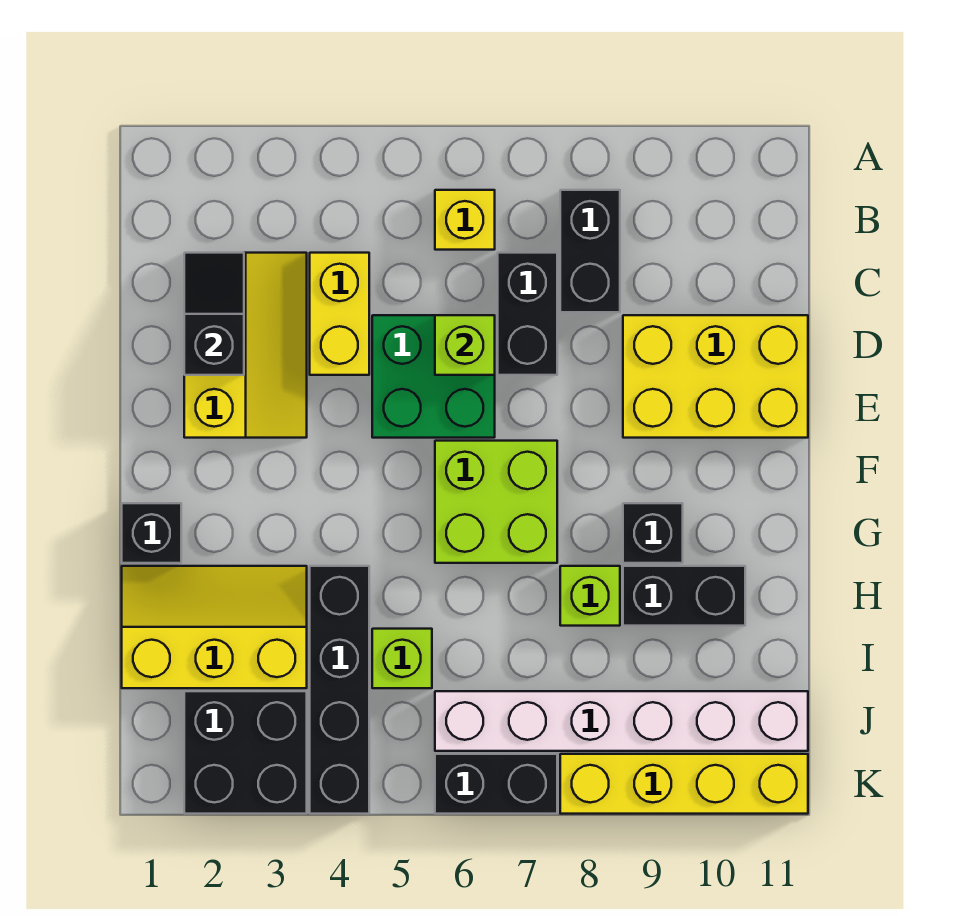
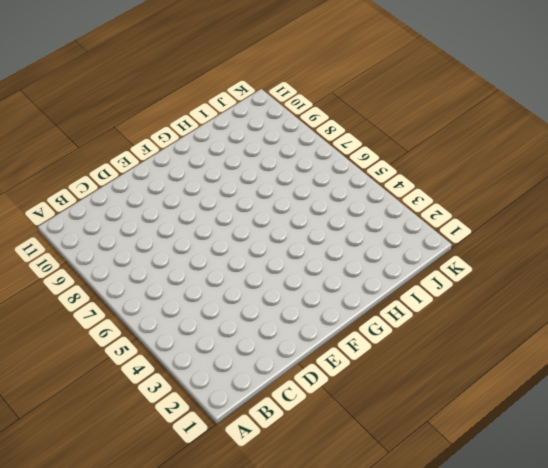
none -> yellow brick B6 level 1
none -> black brick B8:C8 level 1
none -> yellow slope C2:E3 level 1 top 2

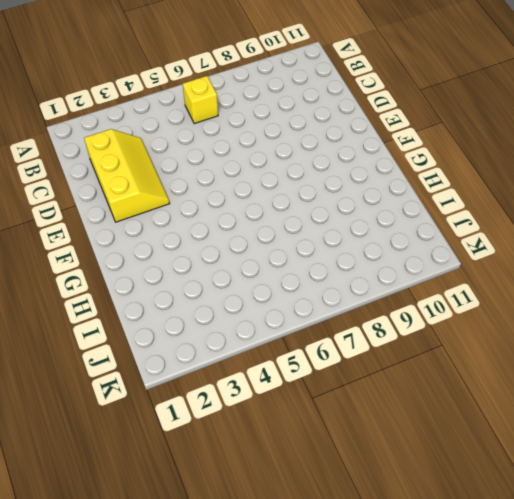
none -> black brick B8:C8 level 1
none -> yellow brick C4:D4 level 1
none -> black brick C7:D7 level 1

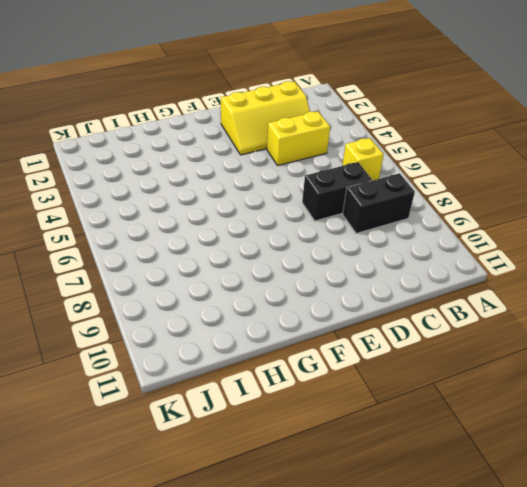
none -> green brick D5:E6 level 1
none -> yellow brick D9:E11 level 1
none -> lime brick F6:G7 level 1

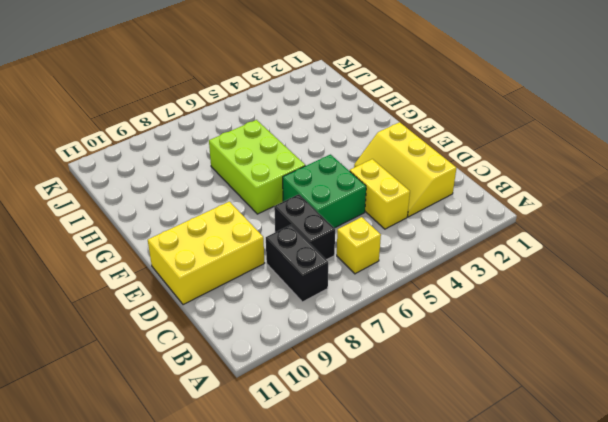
lime brick F6:H7 level 1 -> lime brick F6:G7 level 1
none -> black brick G1 level 1
none -> black brick G9 level 1
none -> yellow slope H1:I3 level 1 top I

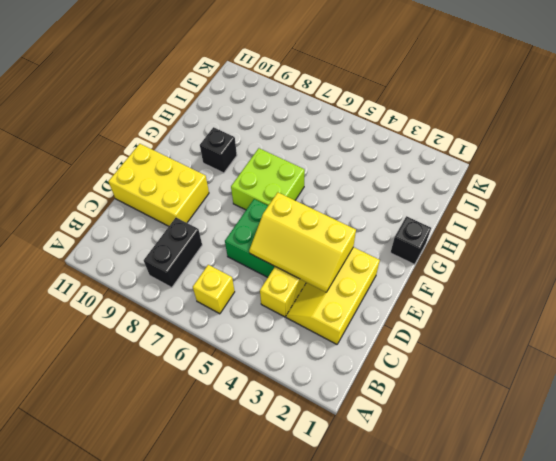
yellow slope D3:E5 level 2 top E -> yellow slope H1:I3 level 1 top I
none -> black brick C7:D7 level 1
none -> black brick H4:K4 level 1
none -> lime brick H8 level 1

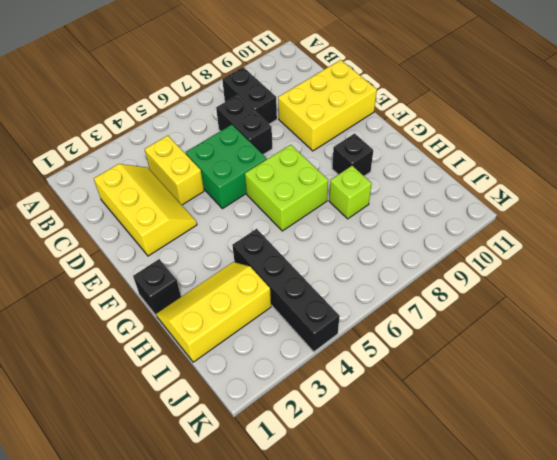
none -> yellow brick B6 level 1
none -> black brick H9:H10 level 1
none -> lime brick I5 level 1

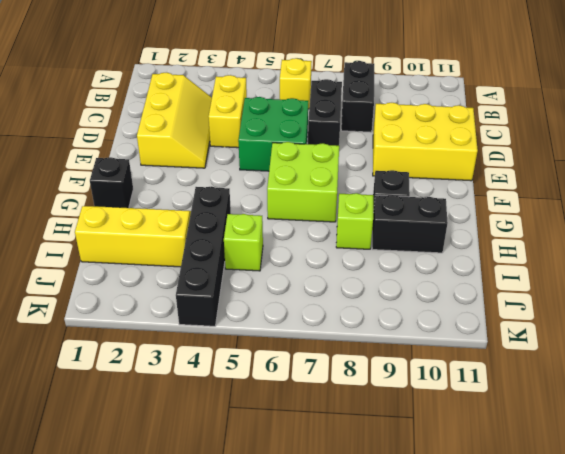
none -> black brick J2:K3 level 1
none -> white brick J6:J11 level 1
none -> black brick K6:K7 level 1

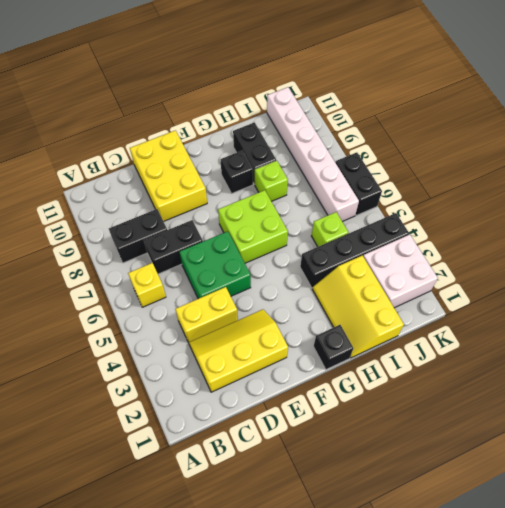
white brick J2:K3 level 1 -> black brick J2:K3 level 1
none -> yellow brick K8:K11 level 1
none -> black slope C2:D2 level 2 top D
none -> lime brick D6 level 2

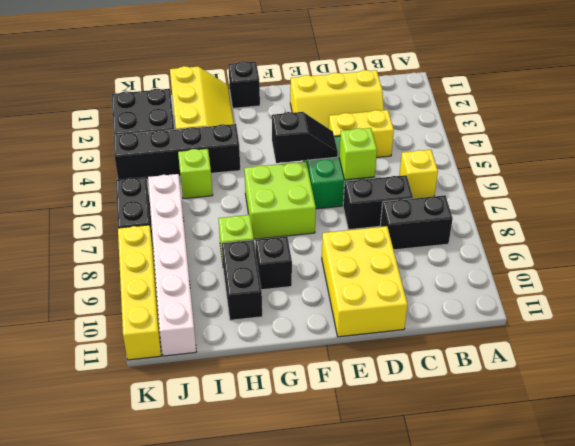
black slope E5:F5 level 2 top F -> black slope C2:D2 level 2 top D

